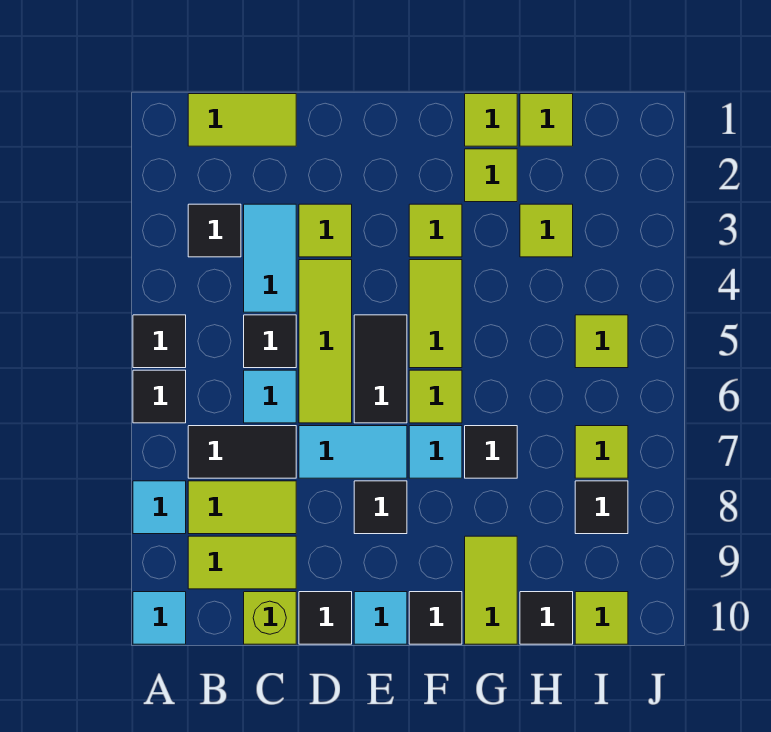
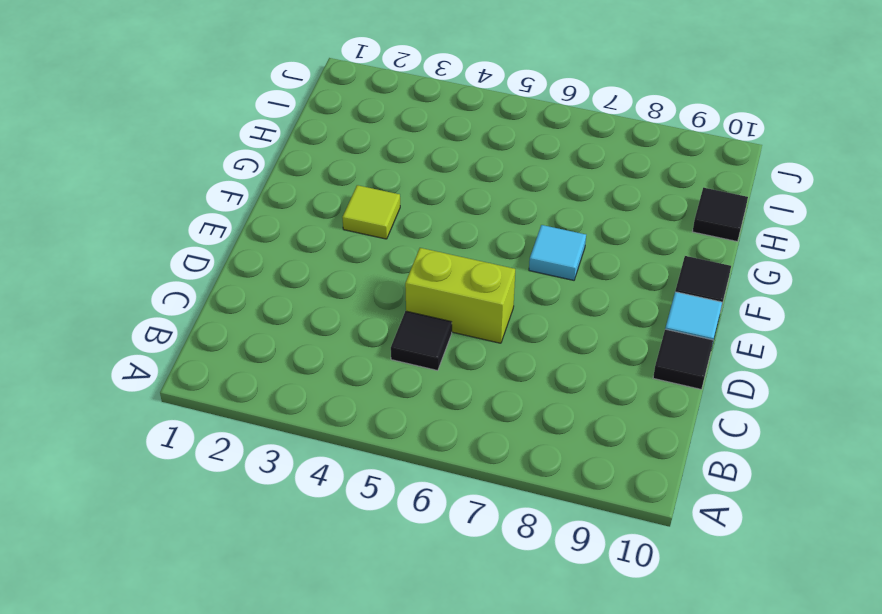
lime brick D5:D6 level 1 -> lime tile D4:D6 level 1
none -> black tile A5 level 1
none -> black tile A6 level 1
none -> cyan tile A8 level 1
none -> cyan tile A10 level 1

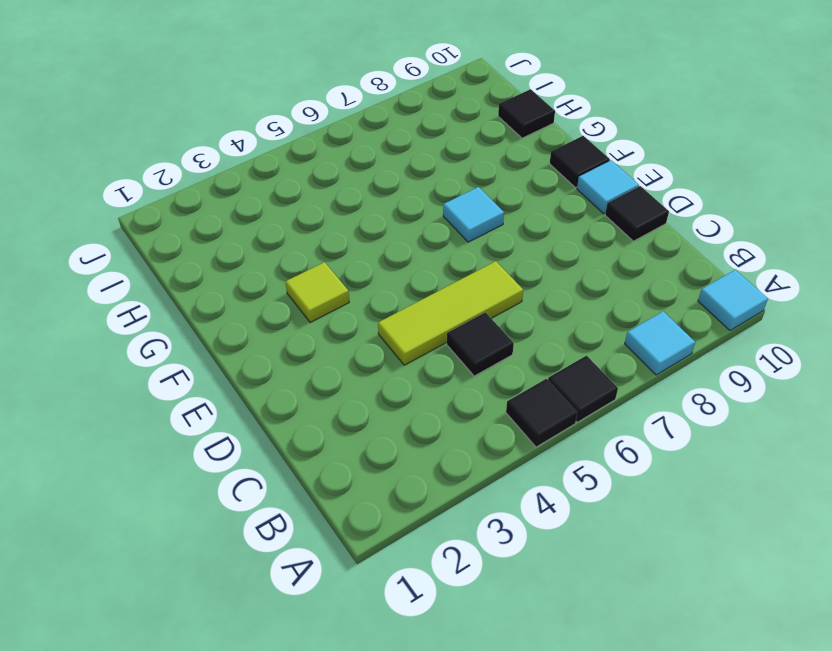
none -> lime tile B1:C1 level 1
none -> black tile B3 level 1
none -> black tile B7:C7 level 1
none -> lime tile B8:C8 level 1

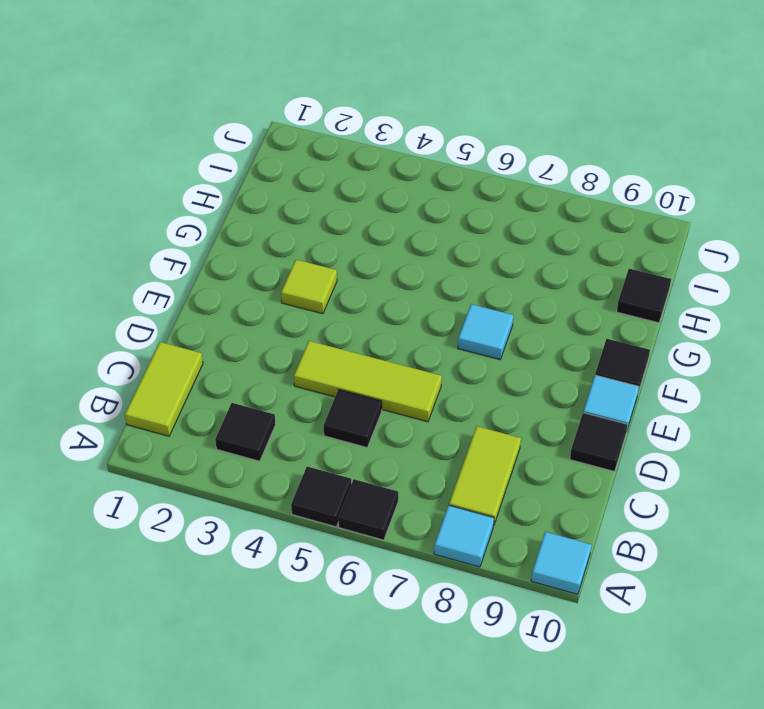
none -> black tile B7:C7 level 1
none -> lime tile B9:C9 level 1
none -> cyan tile C3:C4 level 1
none -> cyan tile C6 level 1

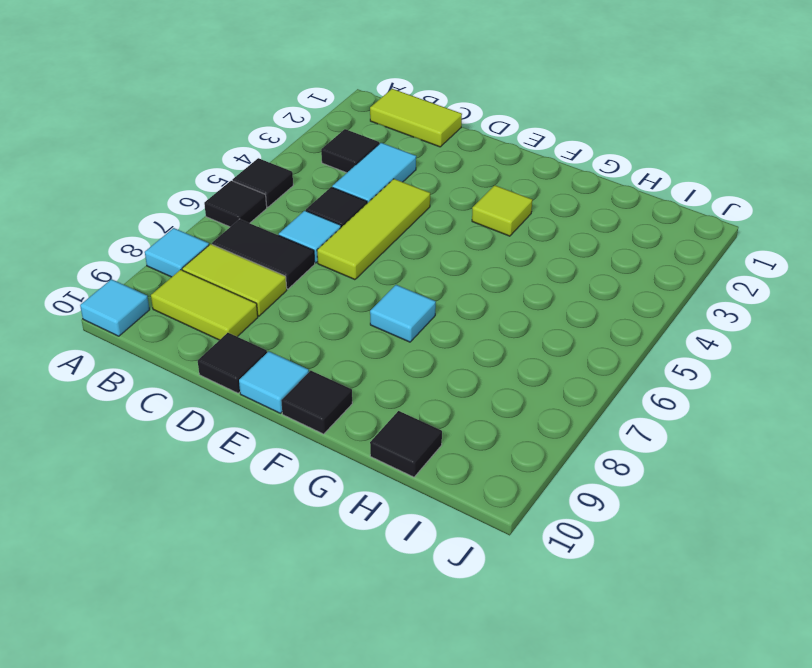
none -> lime brick C10 level 1
none -> lime tile D3 level 1
none -> cyan tile D7:E7 level 1
none -> black tile E5:E6 level 1

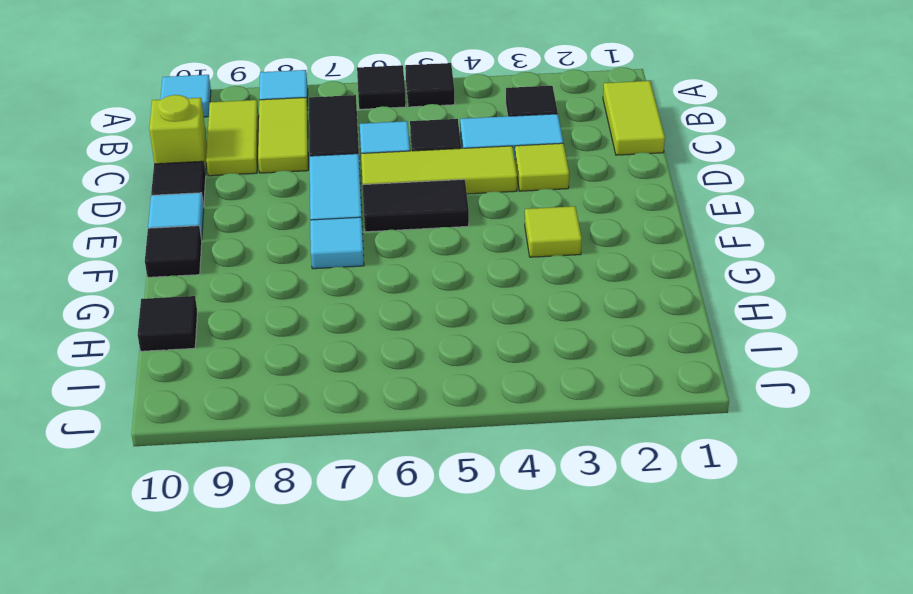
none -> black tile E8 level 1
none -> lime tile F4:F5 level 1
none -> lime tile F6 level 1
none -> lime tile G1 level 1

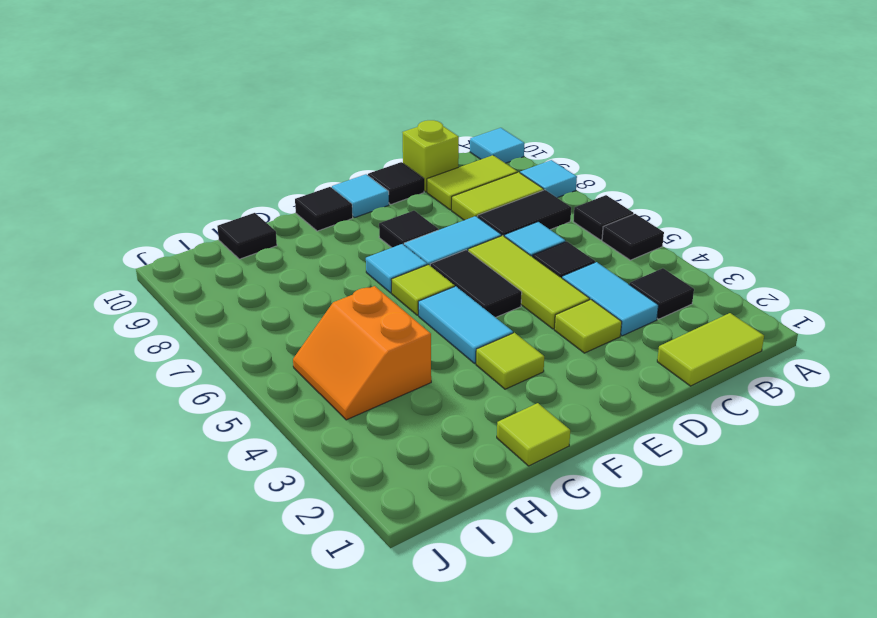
cyan tile F4:F5 level 1 -> lime tile F4:F5 level 1
orange slope H4:I5 level 1 top H -> lime tile I5 level 1
none -> lime tile G2 level 1
none -> black tile G7 level 1
none -> lime tile G9:G10 level 1
none -> lime tile H1 level 1

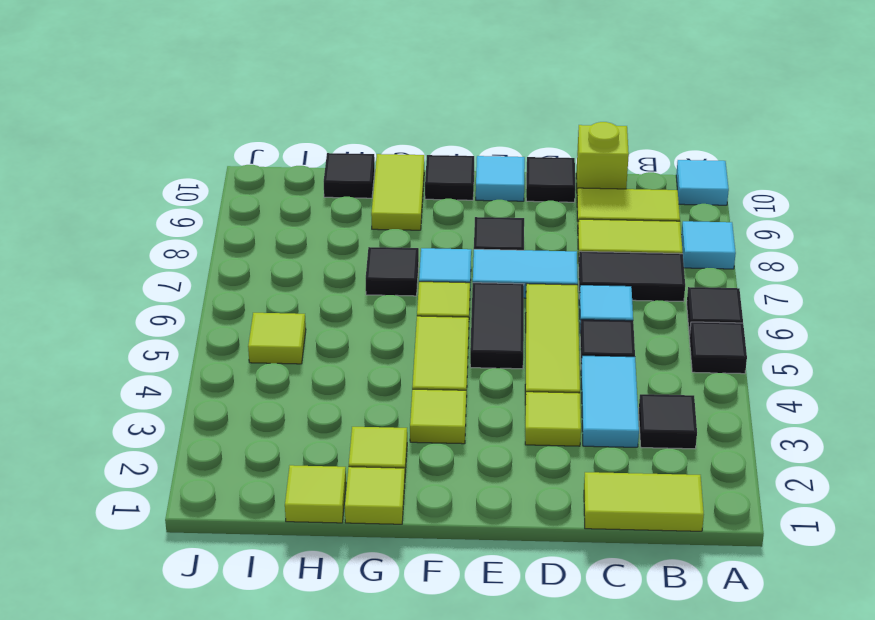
none -> lime tile H3 level 1
none -> lime tile I7 level 1
none -> black tile I8 level 1
none -> lime tile I10 level 1

